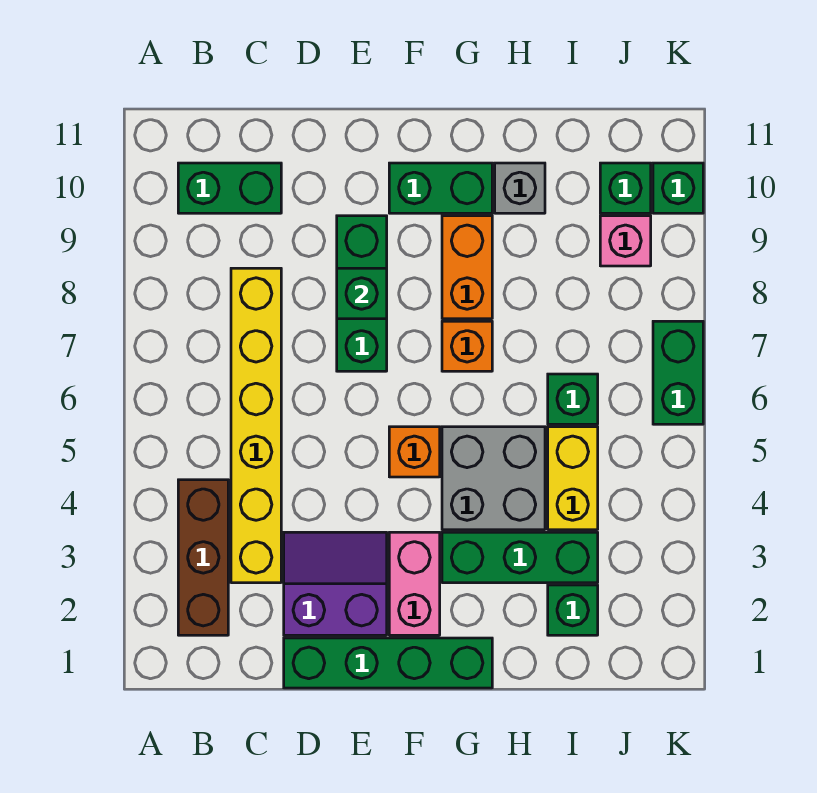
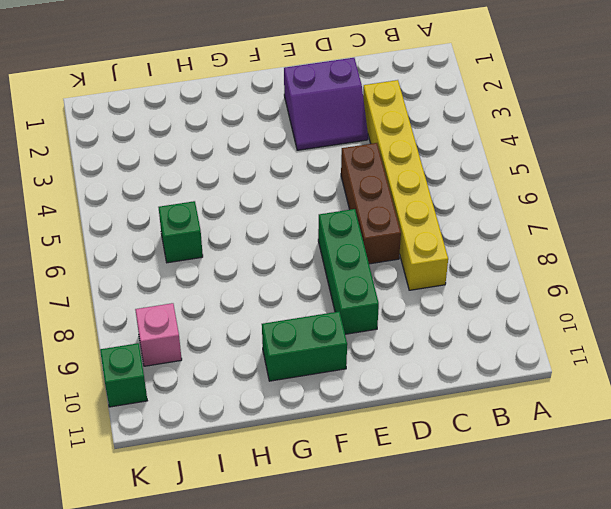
brown brick D5:D7 level 1 -> brown brick B2:B4 level 1
none -> green brick B10:C10 level 1
none -> green brick D1:G1 level 1
none -> pink brick F2:F3 level 1

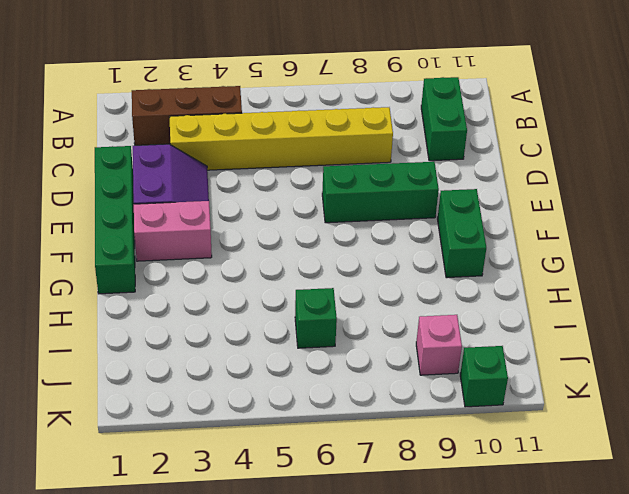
none -> orange brick F5 level 1
none -> green brick G3:I3 level 1
none -> grey brick G4:H5 level 1

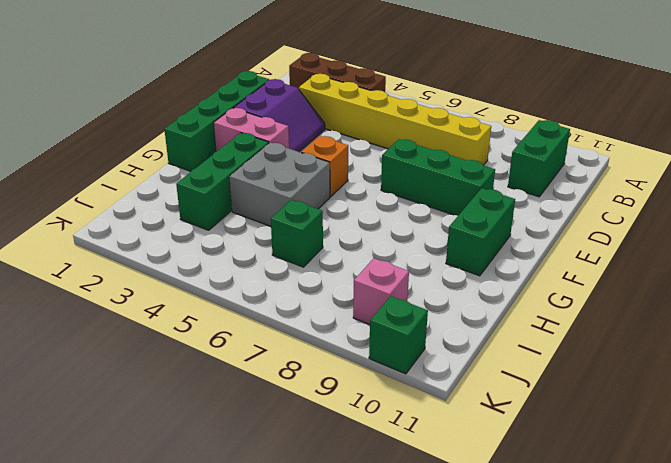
none -> orange brick G7 level 1
none -> orange brick G8:G9 level 1
none -> grey brick H10 level 1

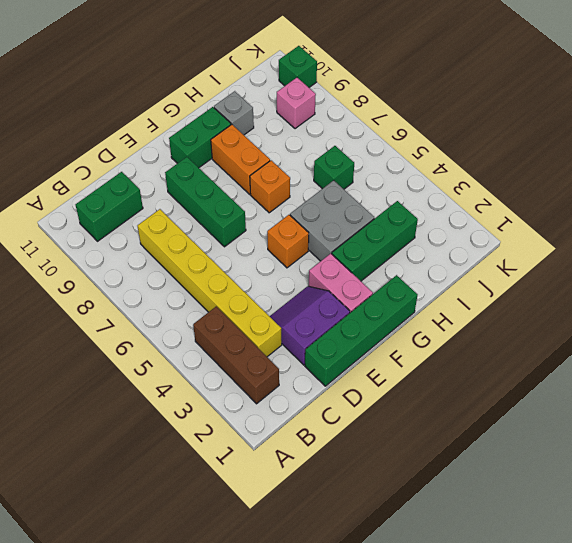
none -> green brick I2 level 1
none -> yellow brick I4:I5 level 1
none -> green brick J10 level 1

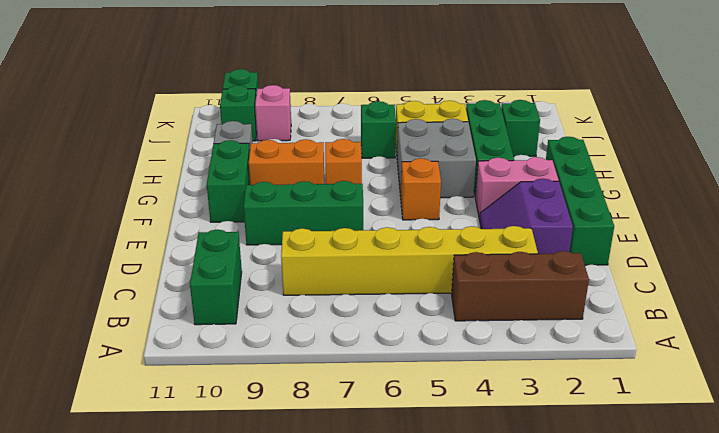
none -> green brick K6:K7 level 1
none -> green brick E8 level 2

